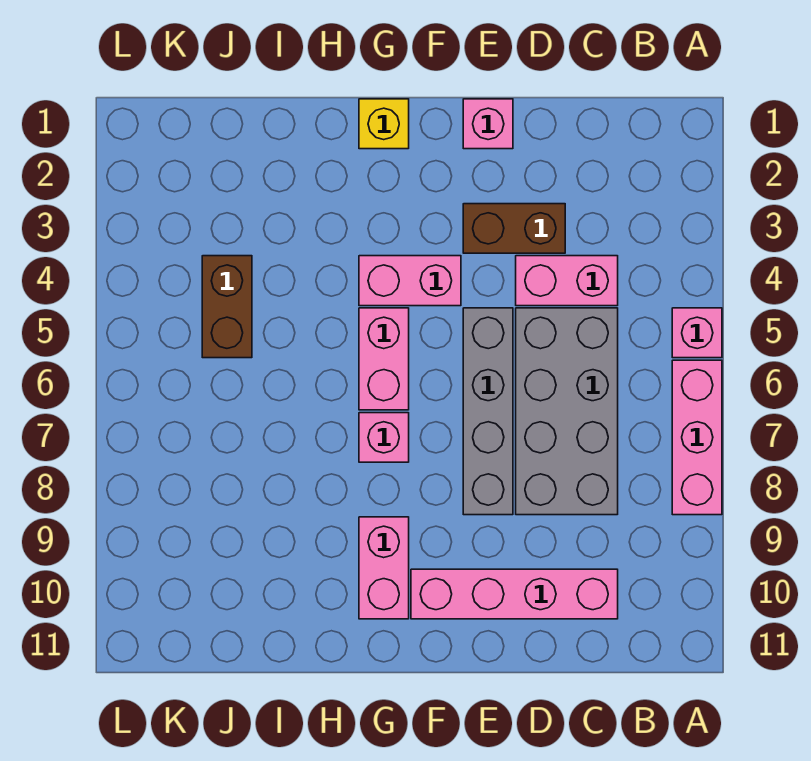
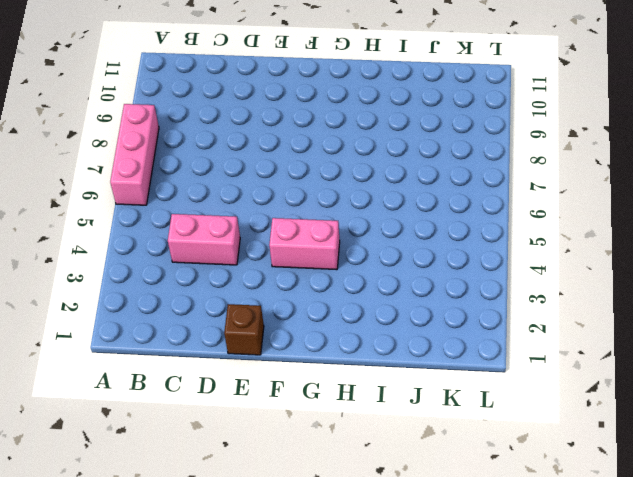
brown brick E1 level 1 -> pink brick E1 level 1
none -> pink brick A5 level 1
none -> grey brick C5:D8 level 1
none -> pink brick C10:F10 level 1

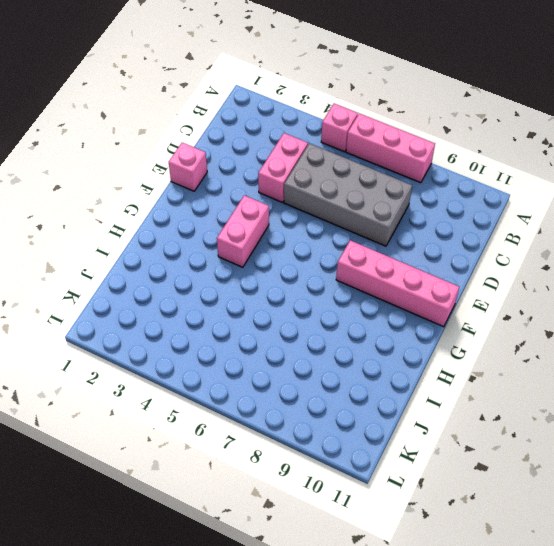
pink brick F8:F11 level 1 -> pink brick C10:F10 level 1
none -> brown brick D3:E3 level 1
none -> grey brick E5:E8 level 1
none -> yellow brick G1 level 1

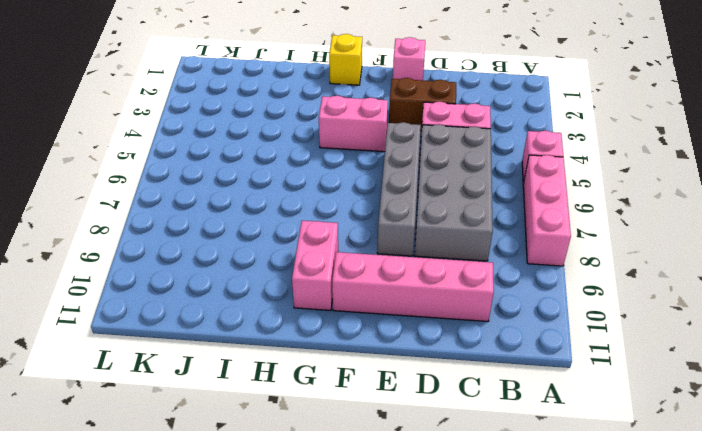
none -> pink brick G5:G6 level 1
none -> pink brick G7 level 1
none -> brown brick J4:J5 level 1

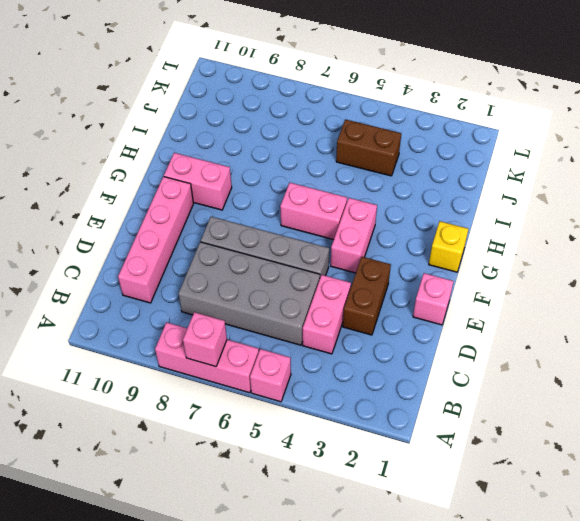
pink brick A7 level 2 -> pink brick G7 level 1

